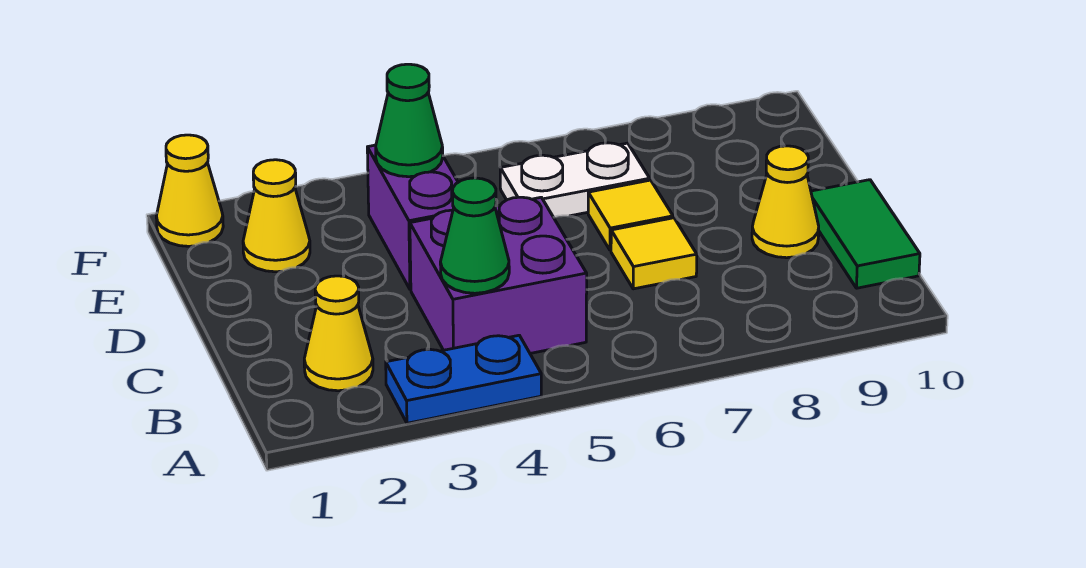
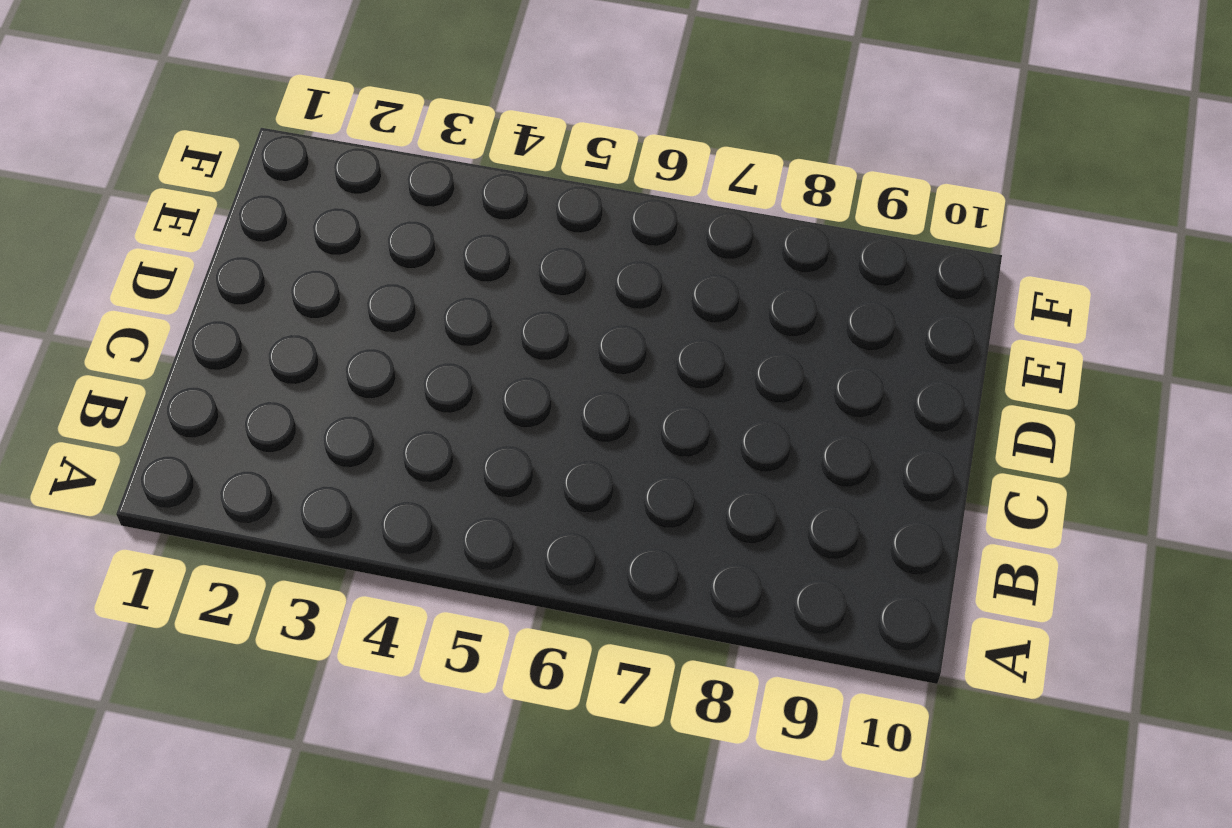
none -> blue plate A3:A4 level 1
none -> yellow cone B2 level 1
none -> purple brick B4:C5 level 1

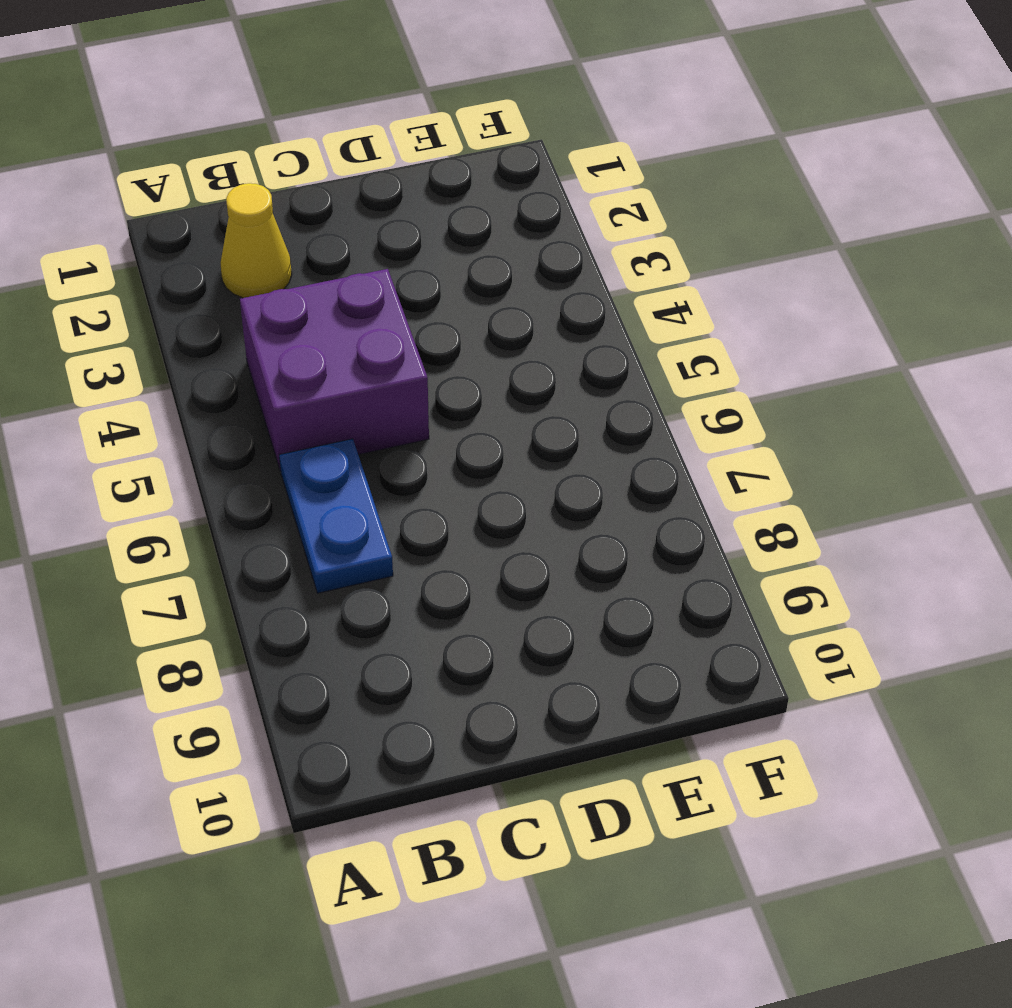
blue plate B6:B7 level 1 -> blue plate A3:A4 level 1
none -> green tile B10:C10 level 1
none -> yellow tile C7 level 1
none -> yellow cone C9 level 1

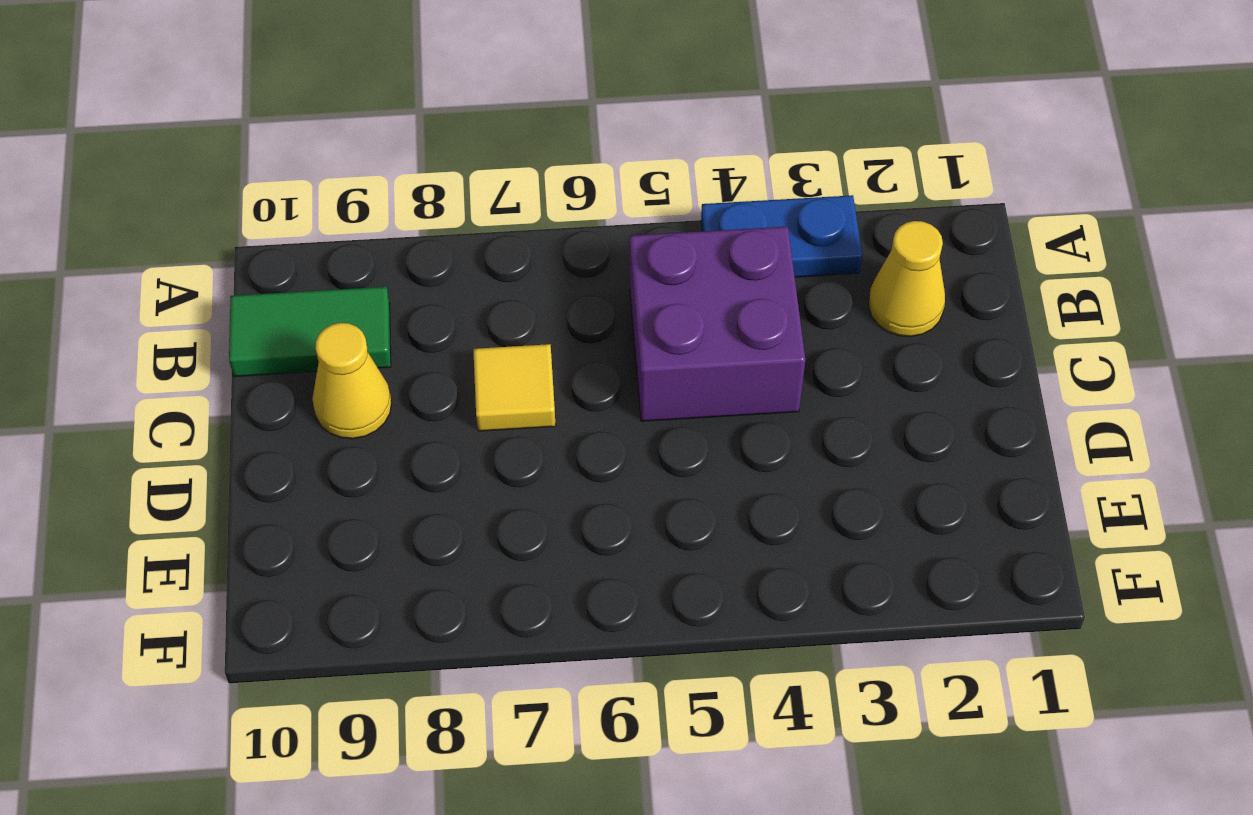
green tile B9:B10 level 1 -> green tile B10:C10 level 1
none -> purple brick D4:E4 level 1
none -> yellow tile D7 level 1
none -> yellow cone E2 level 1

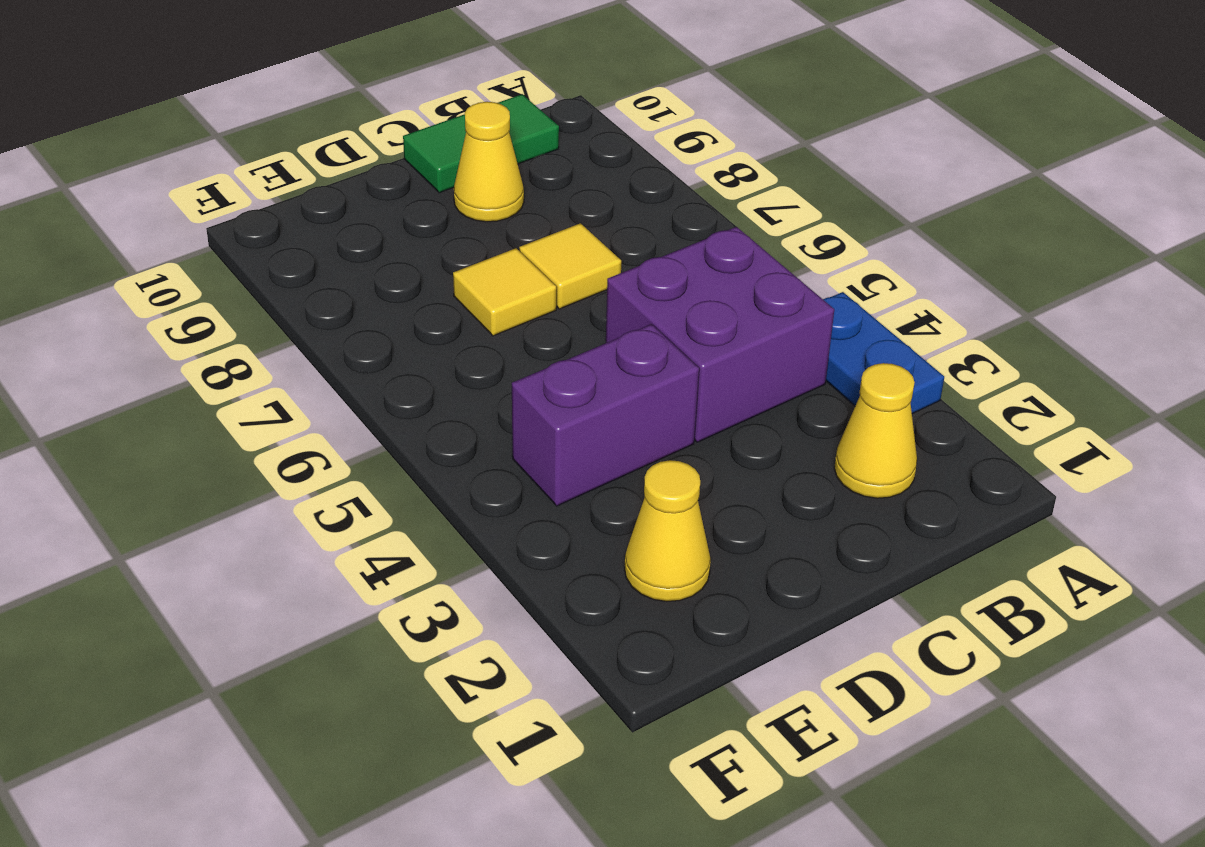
none -> white plate E6:E7 level 1
none -> yellow cone F1 level 1
none -> green cone B4 level 2

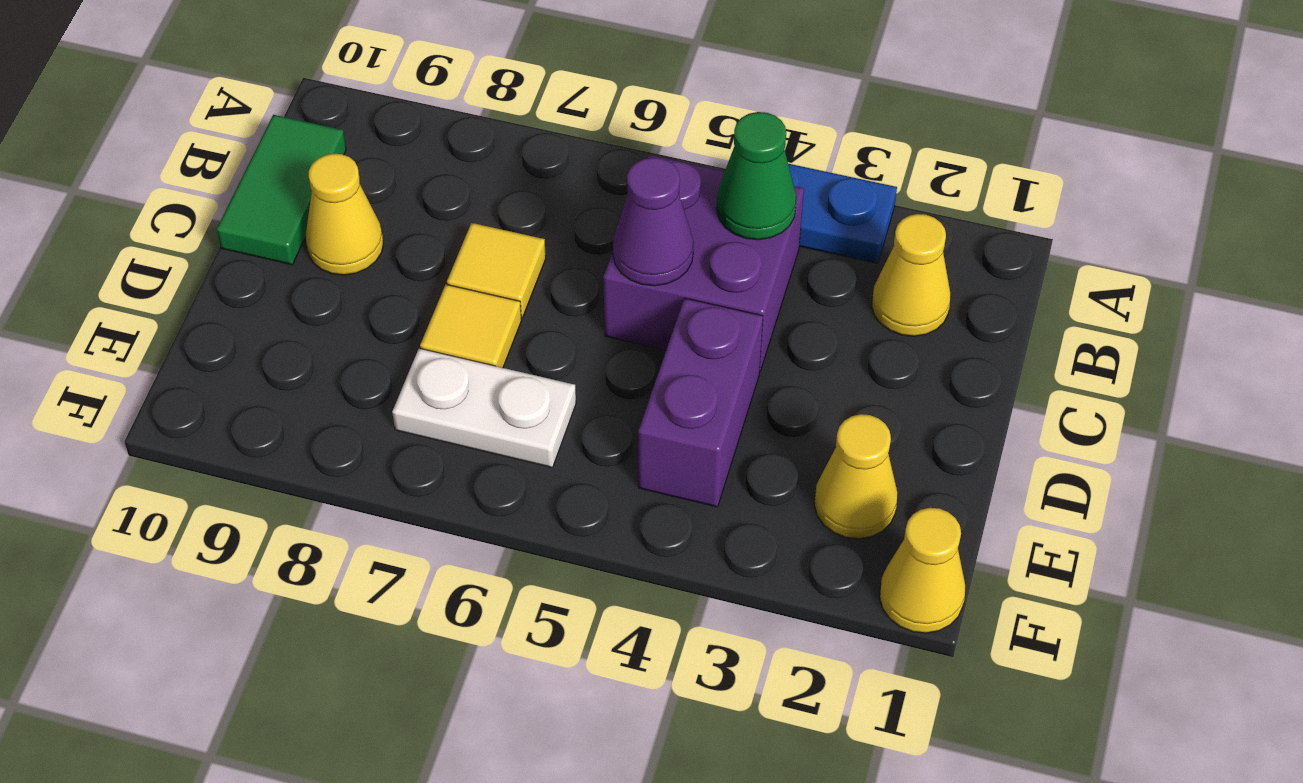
purple cone C5 level 2 -> none
none -> green cone E4 level 2

